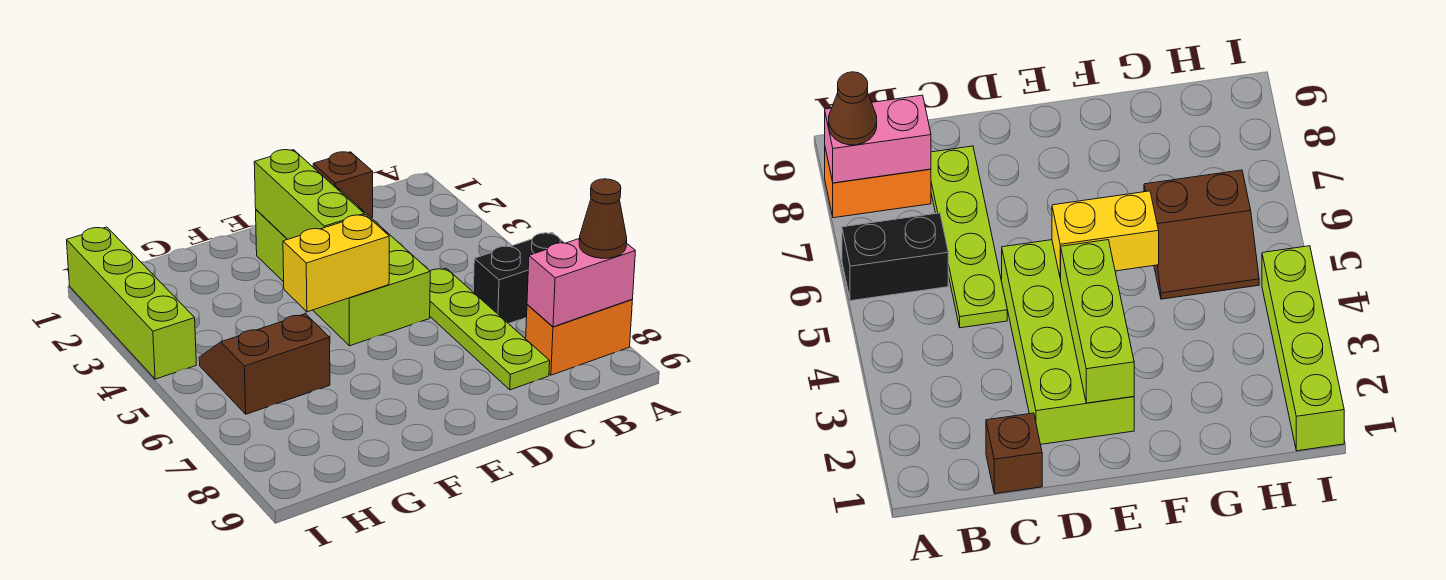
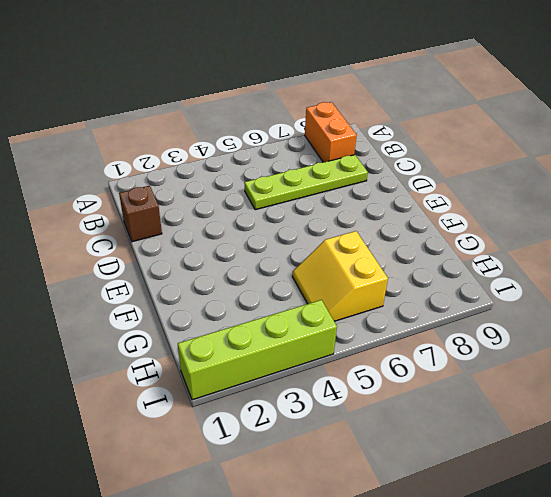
yellow slope G5:H6 level 1 top 6 -> brown slope G5:H6 level 1 top 6
none -> black brick A6:B6 level 1
none -> lime brick D2:E5 level 1

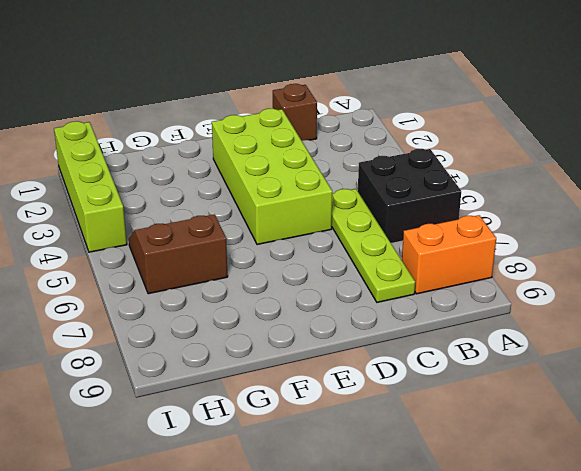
black brick A5:B6 level 1 -> black brick A6:B6 level 1
none -> pink brick A8:B8 level 2
none -> lime brick E2:E4 level 2

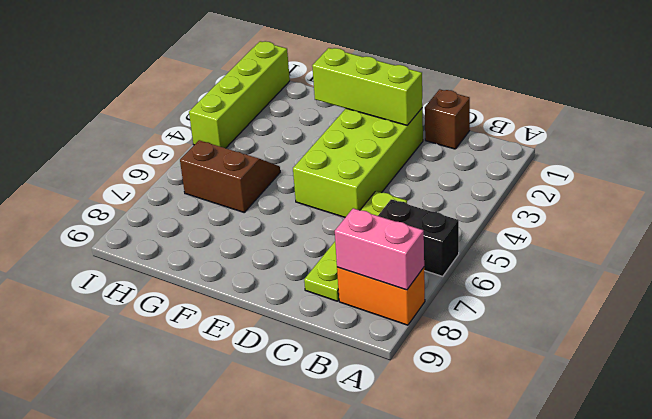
lime brick D2:F2 level 2 -> lime brick E2:E4 level 2
none -> yellow brick E5:F5 level 2
none -> brown cone A8 level 3

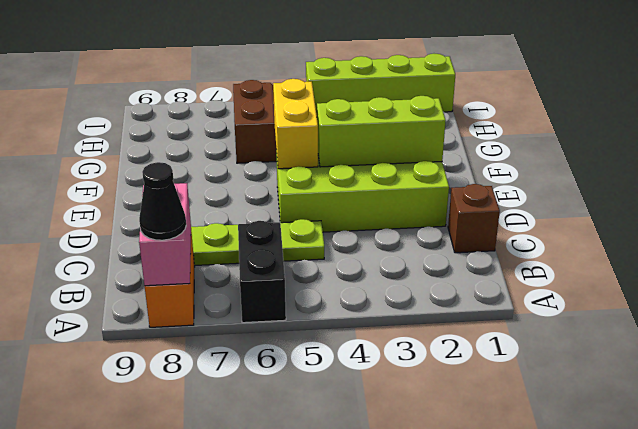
black cone A8 level 3 -> brown cone A8 level 3

